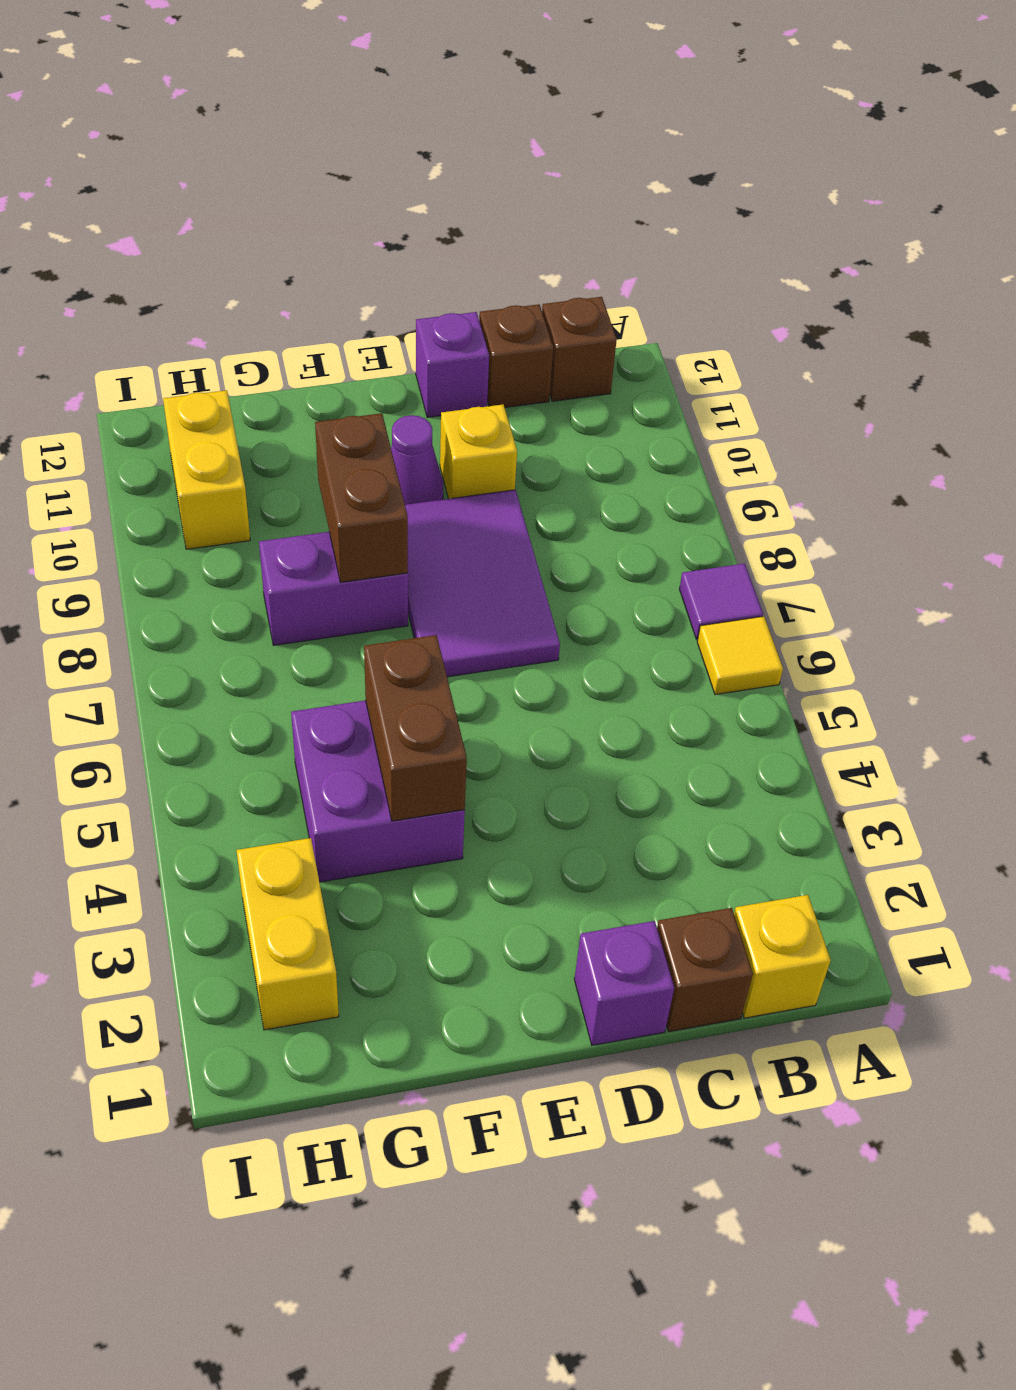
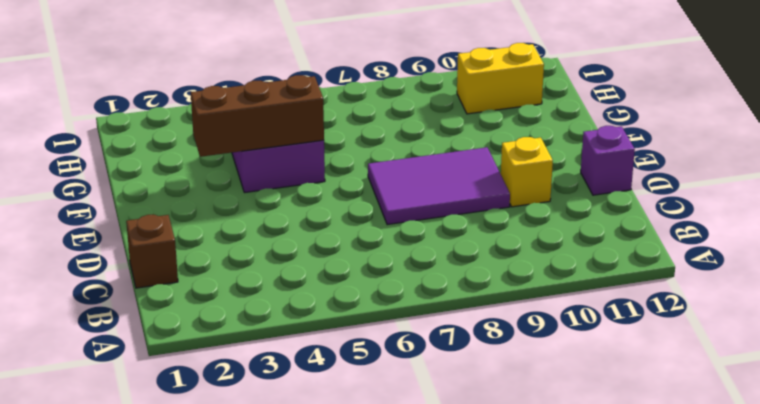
brown brick F3:F5 level 2 -> brown brick F4:F5 level 2
none -> yellow tile A6 level 1
none -> purple tile A7 level 1
none -> yellow brick B1 level 1

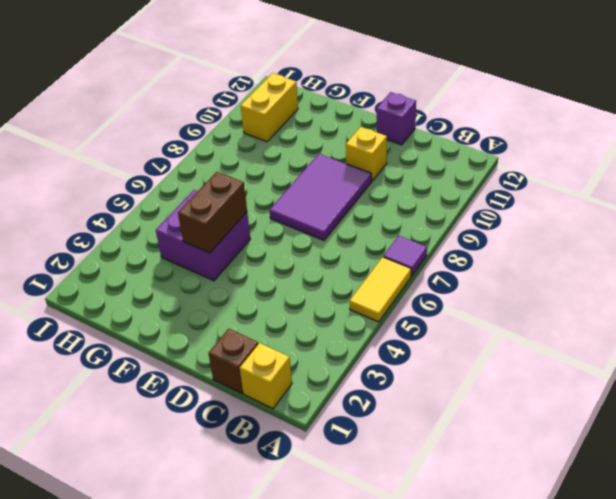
yellow tile A5:A6 level 1 -> yellow tile A6 level 1
none -> brown brick B12 level 1
none -> brown brick C12 level 1
none -> purple brick D1 level 1

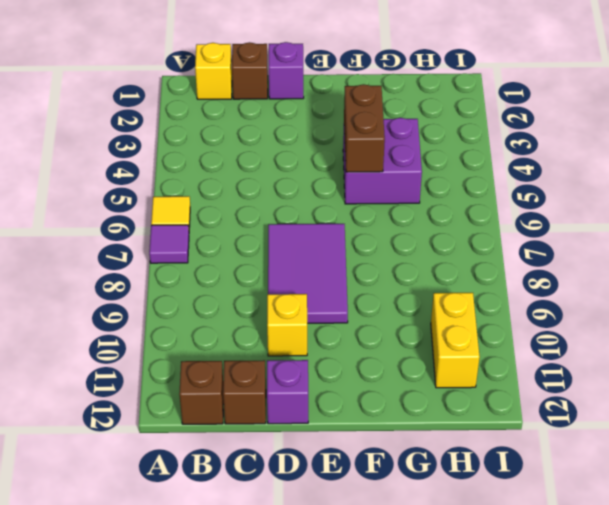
none -> purple cone E10 level 1
none -> purple brick F8:G8 level 1
none -> yellow brick H2:H3 level 1

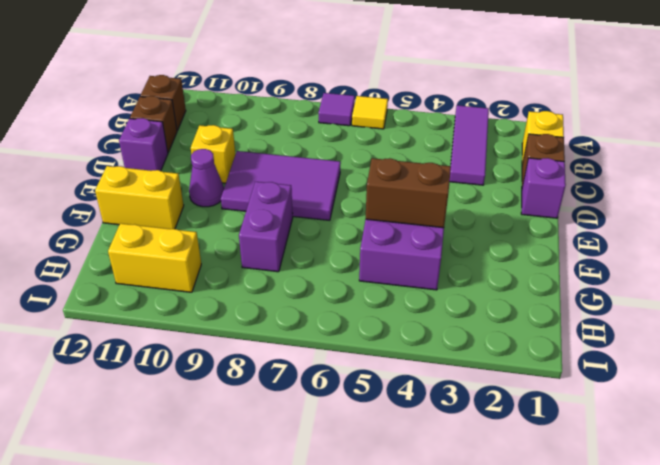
purple tile A3:C3 level 1 -> none
yellow brick F11:F12 level 1 -> yellow brick H2:H3 level 1
none -> brown brick F8:F9 level 2

